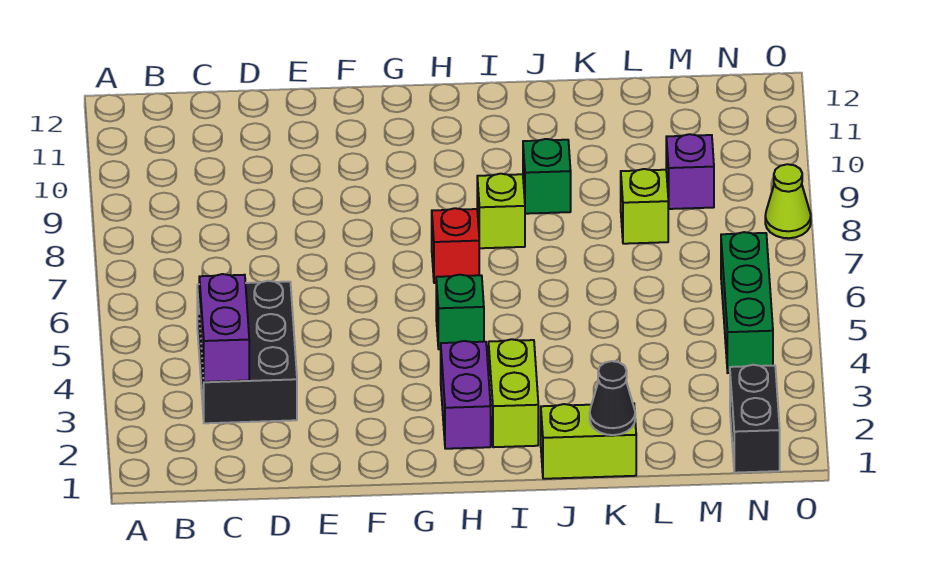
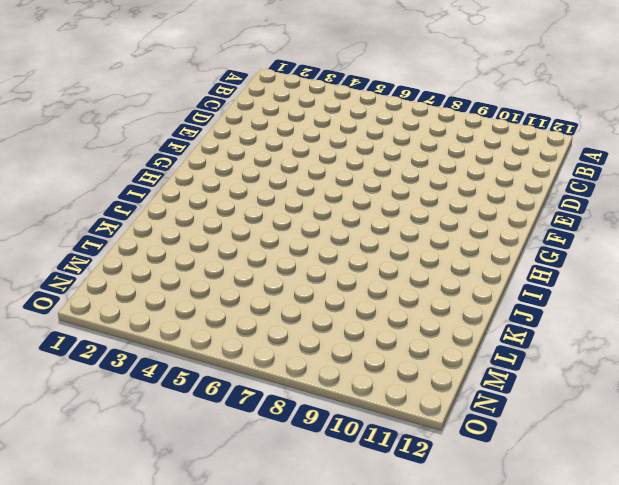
none -> black brick C3:D5 level 1
none -> purple brick H2:H3 level 1
none -> green brick H5 level 1

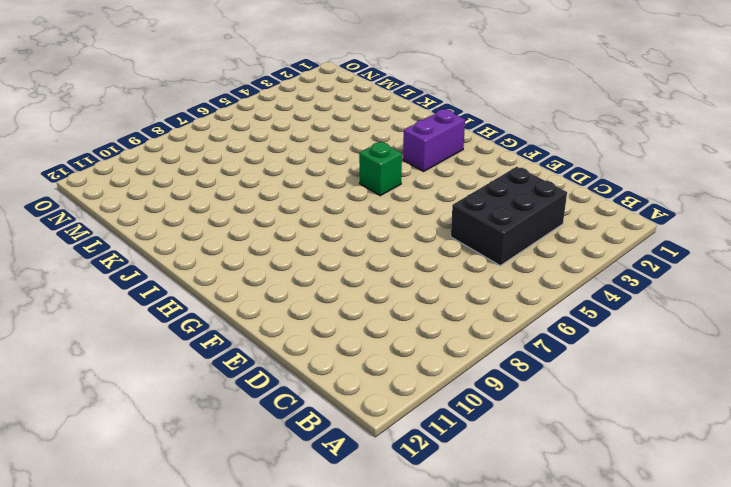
none -> red brick H7 level 1
none -> lime brick I2:I3 level 1
none -> lime brick I8 level 1

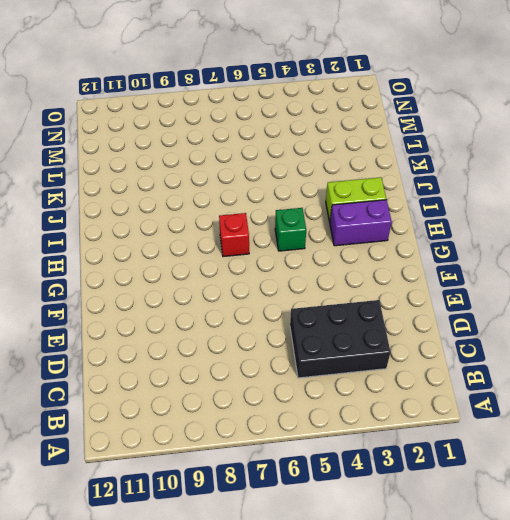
none -> lime brick I8 level 1
none -> lime brick J1:K1 level 1
none -> green brick J9 level 1

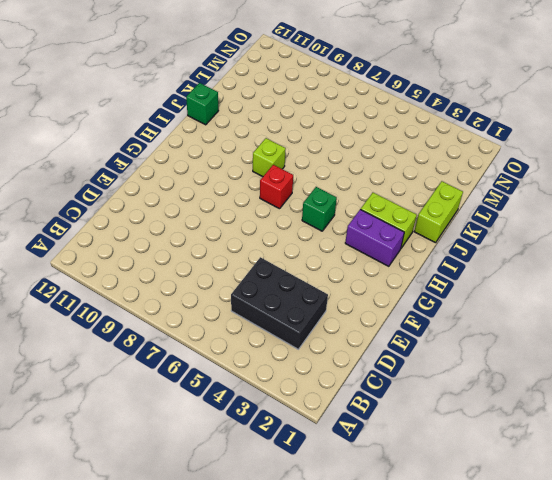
green brick J12 level 1 -> green brick J9 level 1
none -> lime brick L8 level 1
none -> purple brick M9 level 1
none -> black brick N1:N2 level 1

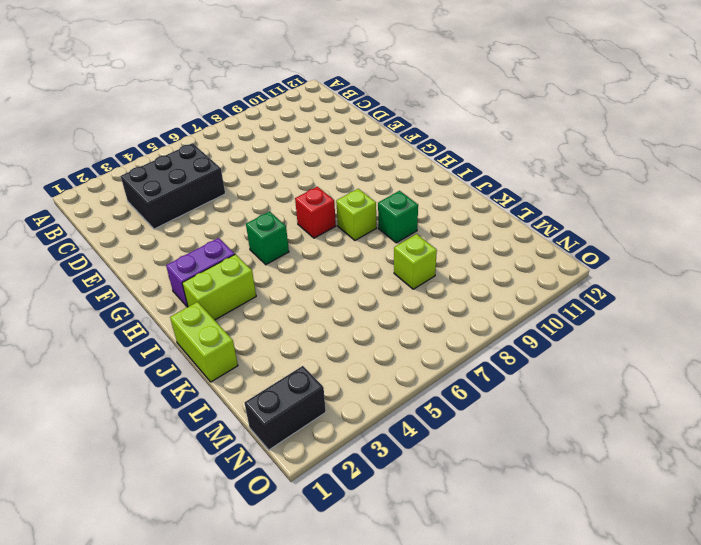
none -> purple brick M9 level 1
none -> green brick N4:N6 level 1
none -> lime cone O8 level 1

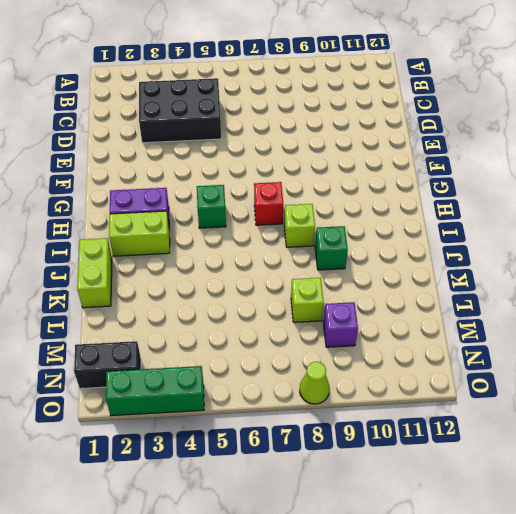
green brick O2:O4 level 1 -> green brick N4:N6 level 1
none -> purple brick C3:C4 level 2
none -> black cone K1 level 2

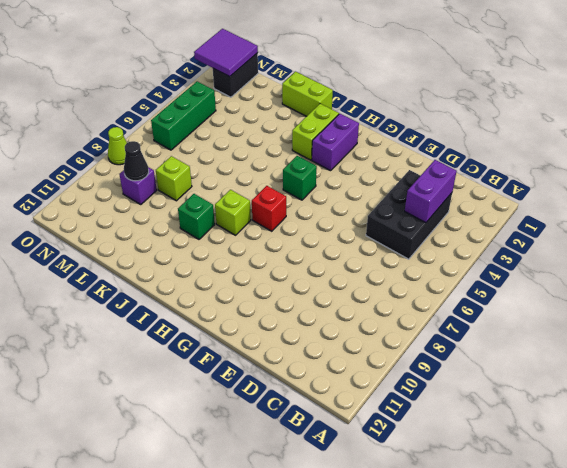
black cone M9 level 2 -> black cone K1 level 2
purple tile N1:O2 level 2 -> none

